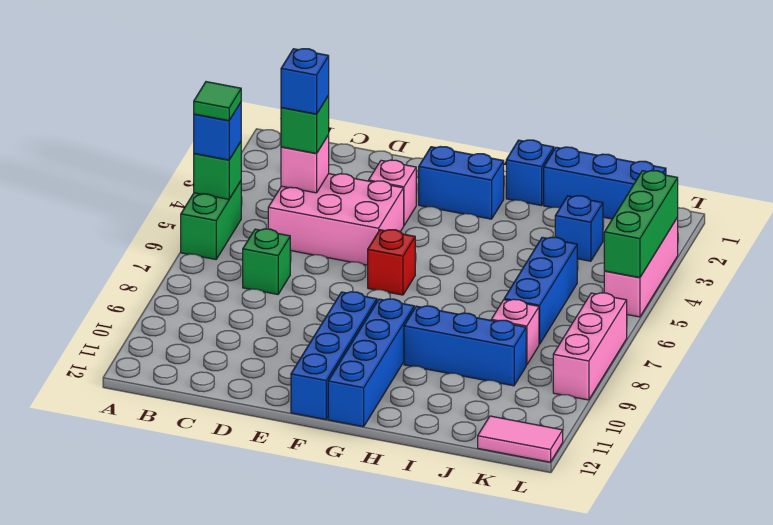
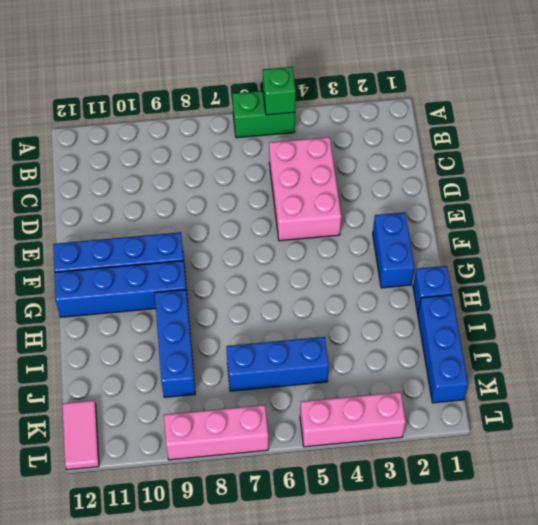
none -> green brick C7 level 1
none -> pink brick E3 level 1
none -> red brick F6 level 1

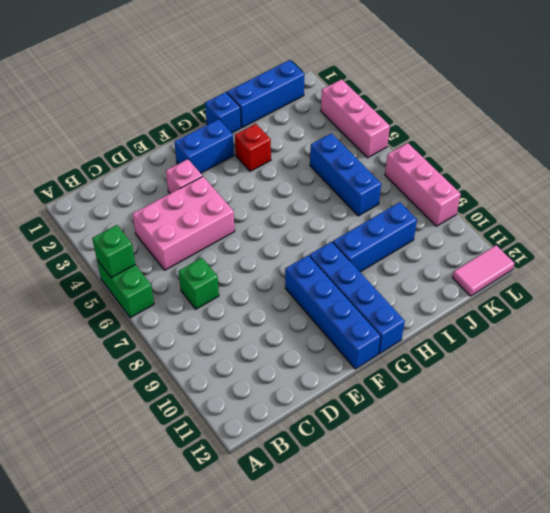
red brick H3 level 1 -> red brick F6 level 1
none -> blue brick J3 level 1
none -> pink brick J8 level 1
none -> pink brick C4 level 2

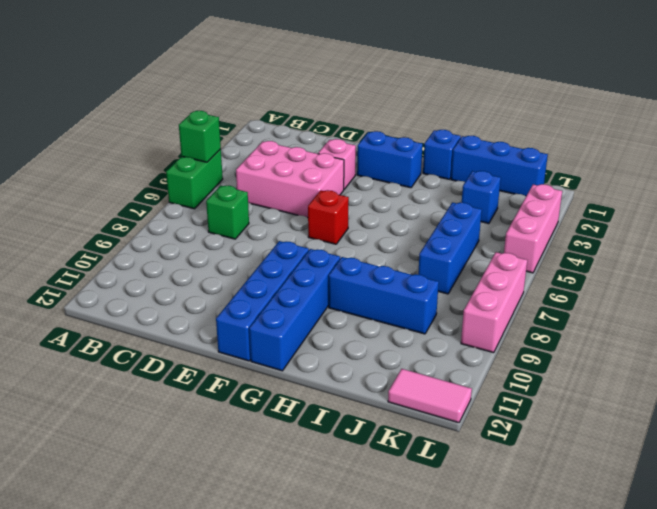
none -> pink brick J8 level 1
none -> pink brick C4 level 2
none -> green brick L3:L5 level 2

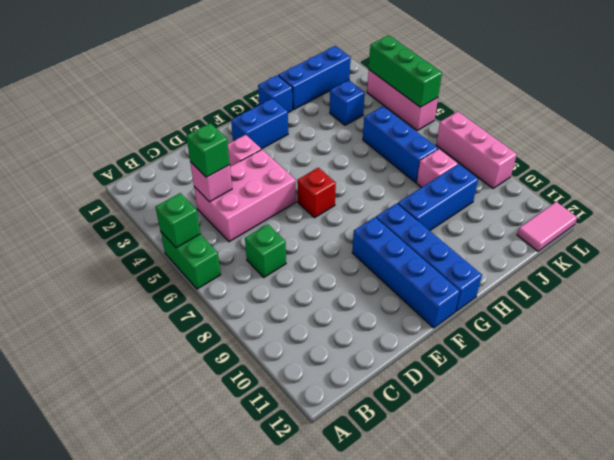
none -> blue brick A5 level 3
none -> green tile A5 level 4
none -> blue brick C4 level 4

